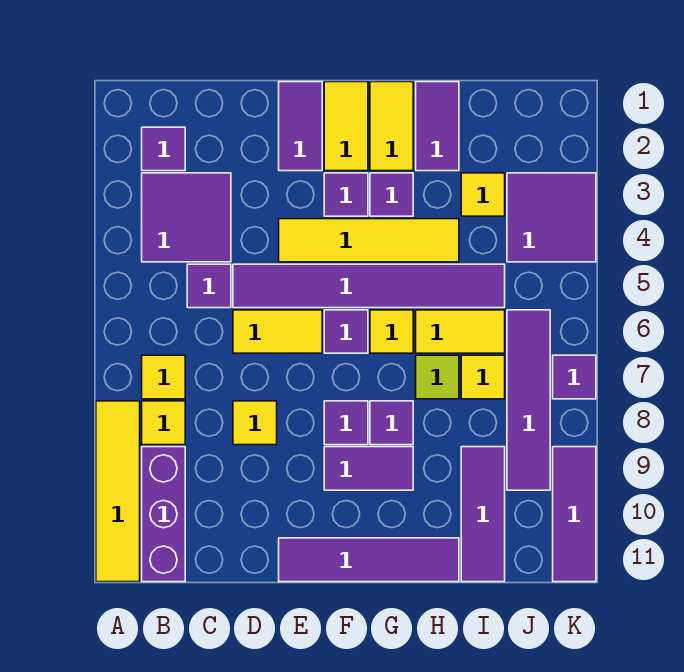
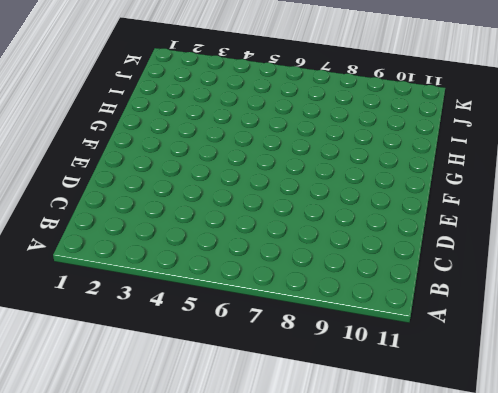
none -> yellow tile A8:A11 level 1
none -> purple tile B2 level 1
none -> purple tile B3:C4 level 1
none -> yellow tile B7 level 1

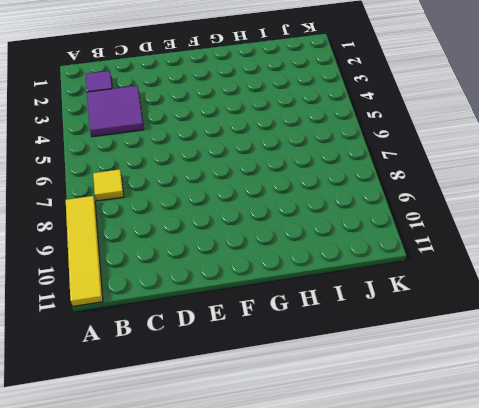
none -> yellow tile B8 level 1
none -> purple brick B9:B11 level 1
none -> purple tile C5 level 1
none -> purple tile D5:I5 level 1

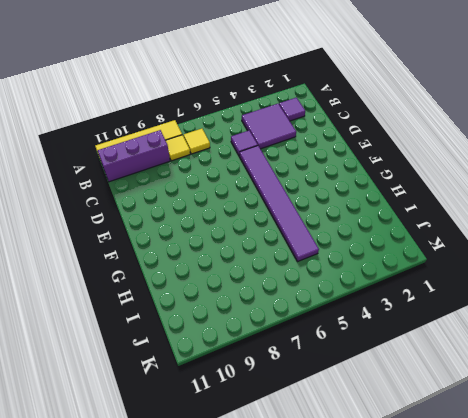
none -> yellow tile D6:E6 level 1
none -> yellow tile D8 level 1
none -> purple tile E1:E2 level 1
none -> yellow tile E4:H4 level 1

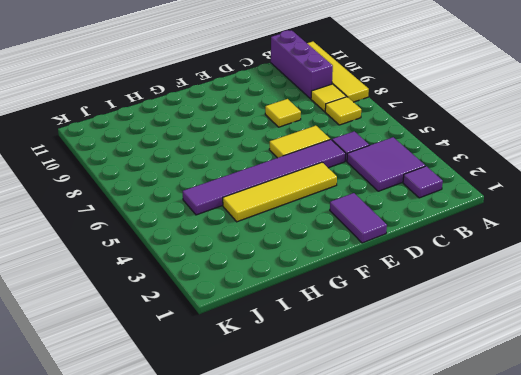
none -> purple tile E11:H11 level 1
none -> yellow tile F1:F2 level 1
none -> purple tile F3 level 1
none -> purple tile F6 level 1

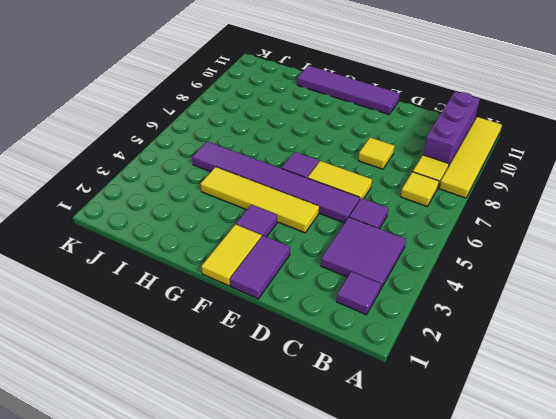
none -> purple tile F8 level 1
none -> purple tile F9:G9 level 1
none -> yellow tile G1:G2 level 1
none -> purple tile G3 level 1

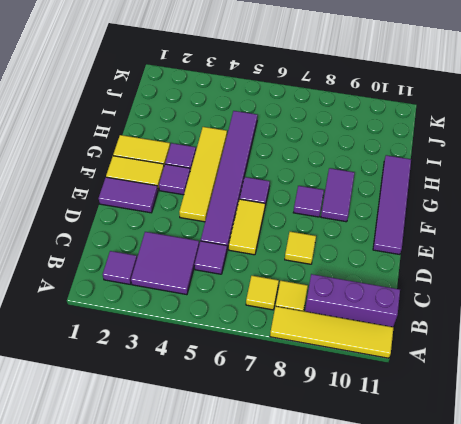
none -> yellow tile G6 level 1
none -> purple tile G8 level 1
none -> purple tile H1:H2 level 1
none -> yellow tile H6:I6 level 1

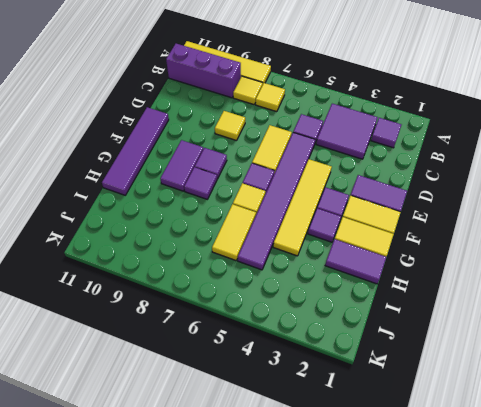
none -> lime tile H7 level 1
none -> yellow tile I3 level 1
none -> yellow tile I7 level 1
none -> purple tile I9:I11 level 1

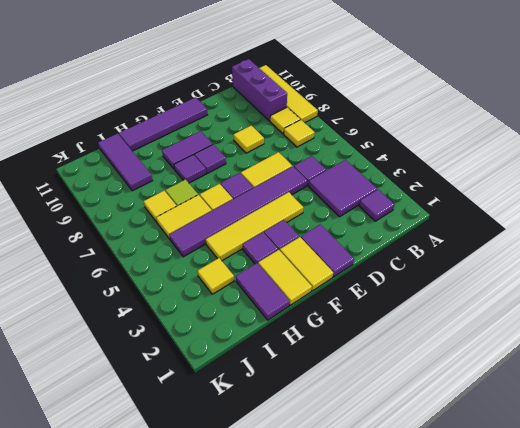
none -> purple tile J3:K4 level 1
none -> purple tile J6:J9 level 1
none -> purple tile K7 level 1
none -> purple tile K9:K11 level 1

